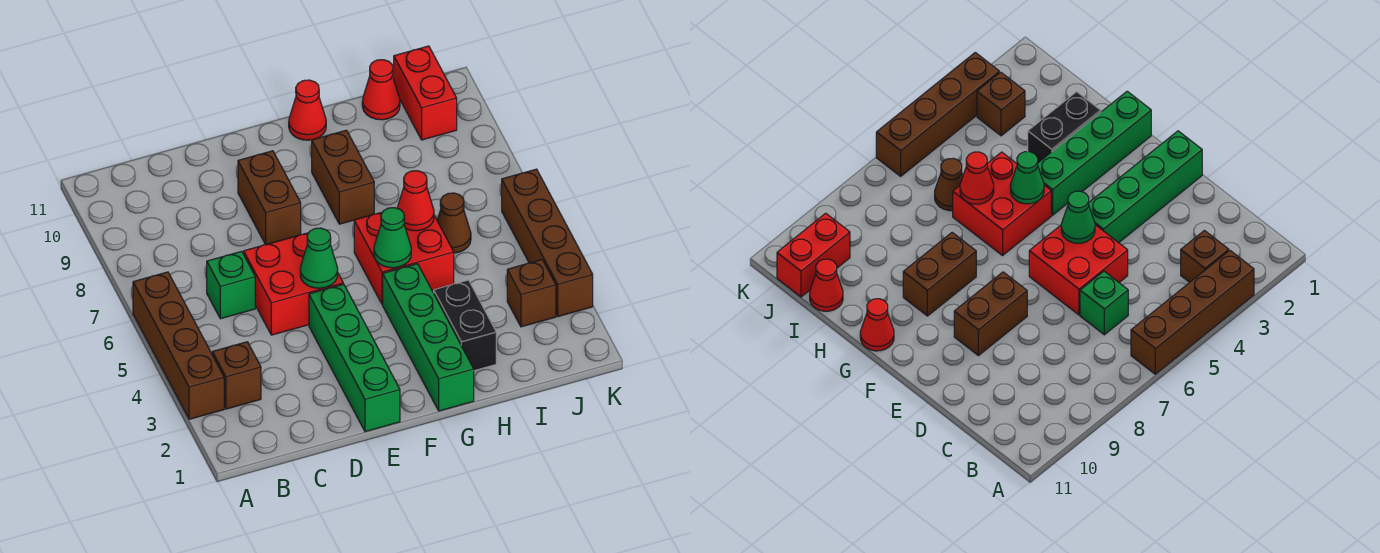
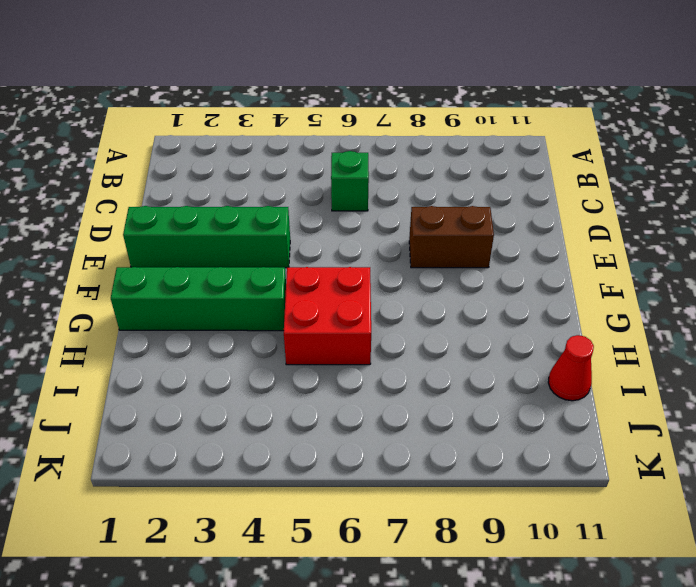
none -> brown brick A3:A6 level 1
none -> brown brick B3 level 1
none -> red brick D5:E6 level 1

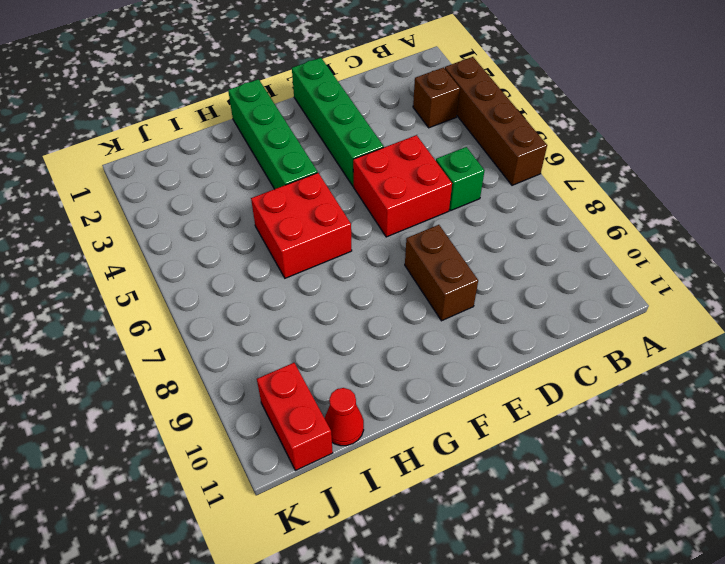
none -> brown brick G8:G9 level 1
none -> red cone G11 level 1
none -> black brick H2:H3 level 1

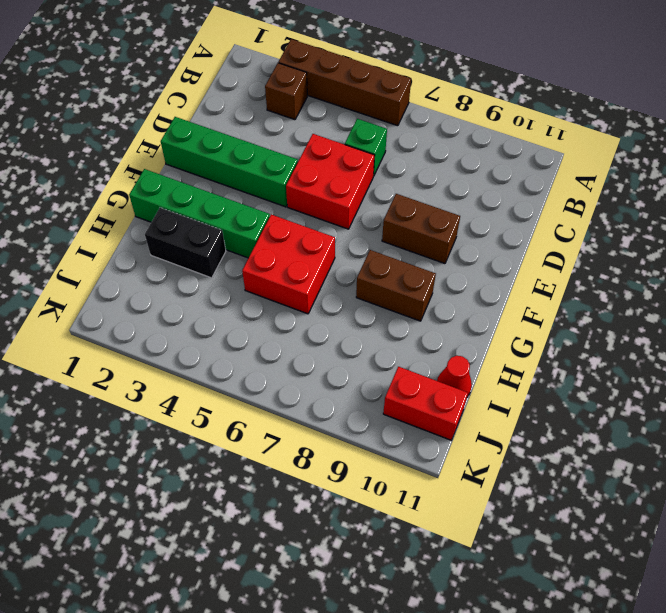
none -> red cone G11 level 1
none -> brown cone I6 level 1
none -> brown brick J3 level 1

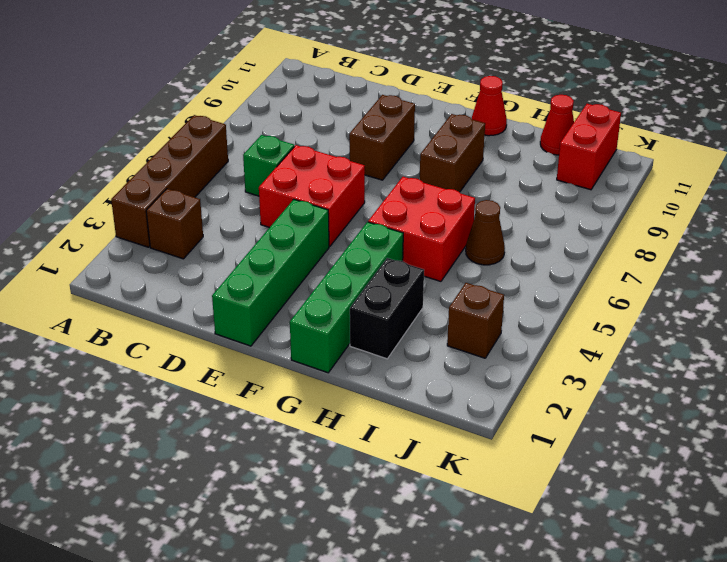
none -> brown brick K3:K6 level 1
none -> green cone E5 level 2
none -> green cone G5 level 2

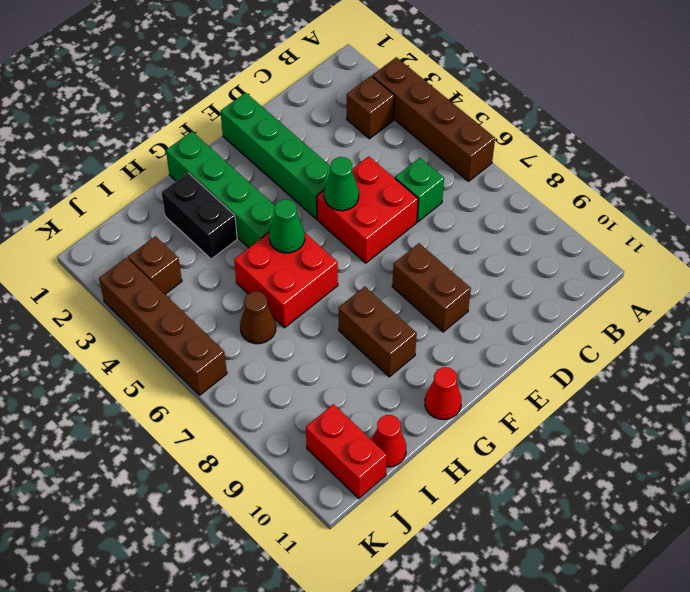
none -> red cone H6 level 2

